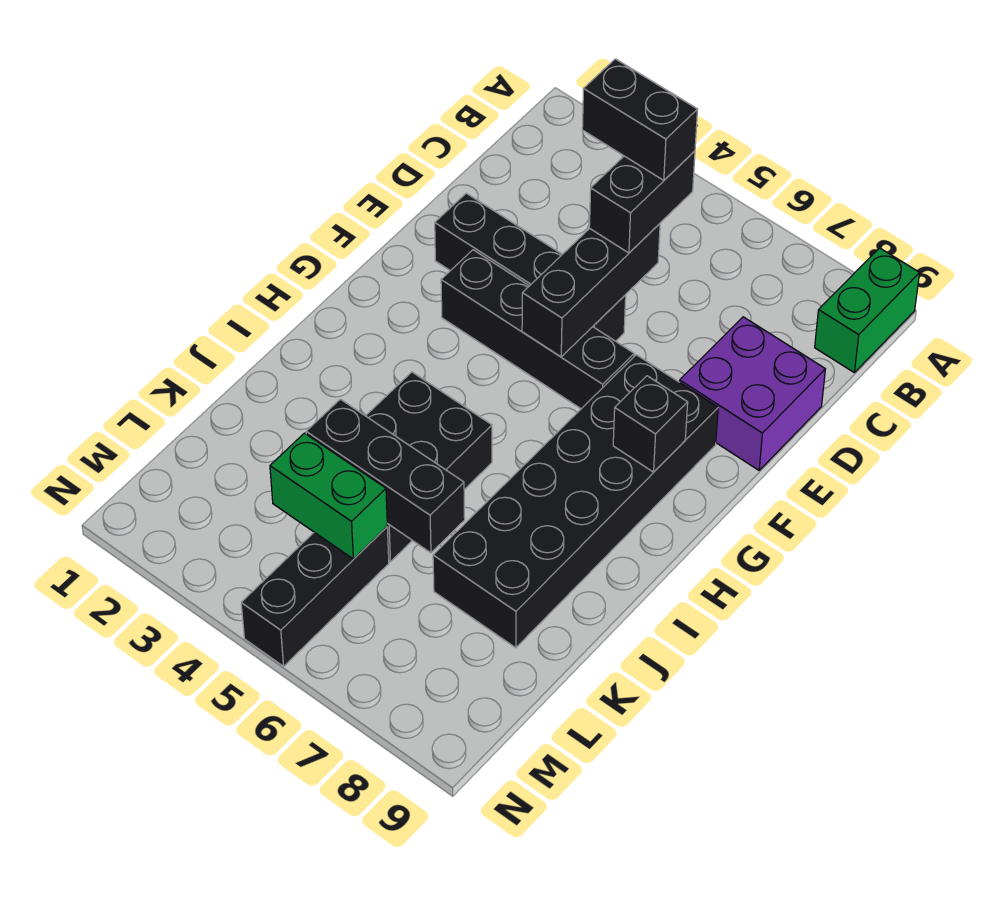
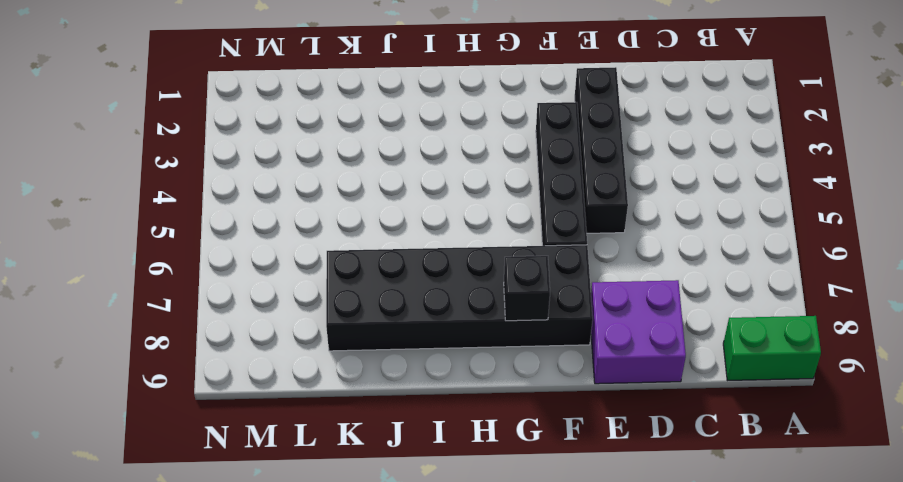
none -> black brick I4:K5 level 1
none -> black brick L5:N5 level 1
none -> black brick D5:F5 level 2

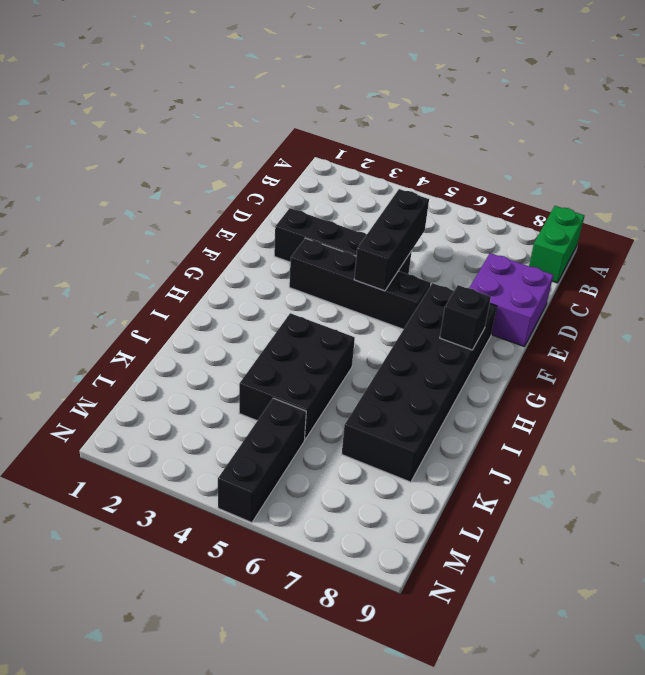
none -> black brick K4:K6 level 2
none -> green brick L4:L5 level 2
none -> black brick C5:D5 level 3

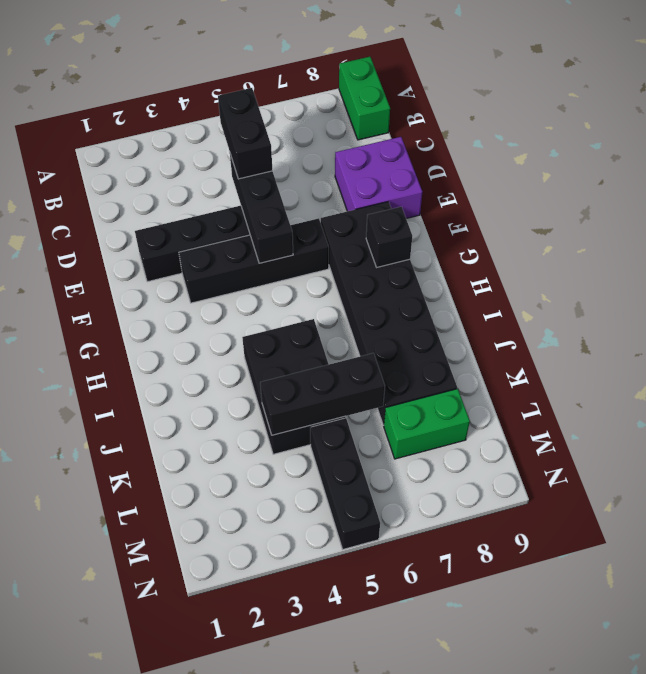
green brick L7:L8 level 1 -> green brick L4:L5 level 2
none -> black brick C4:C5 level 4

